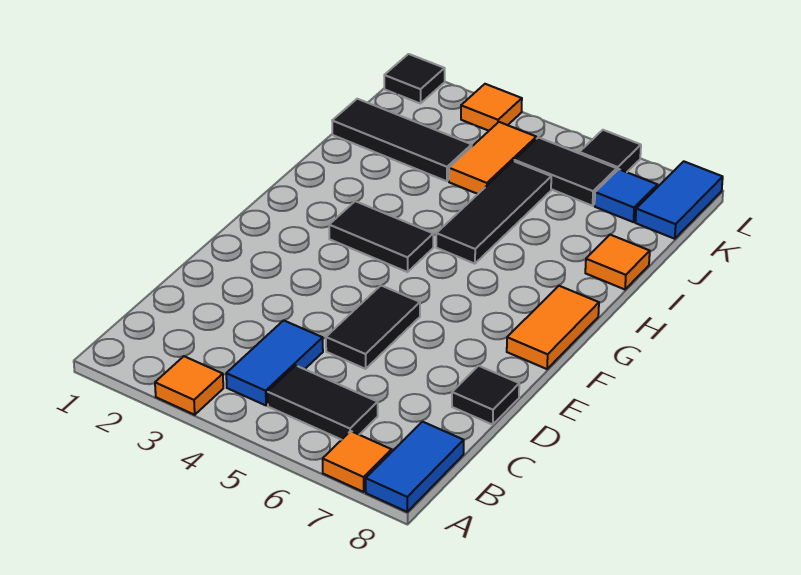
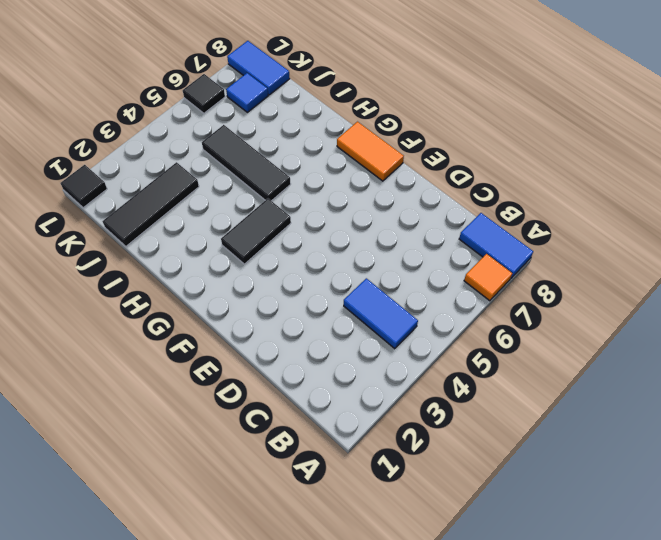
none -> orange tile A3 level 1
none -> black tile B5:B6 level 1
none -> black tile D5:E5 level 1

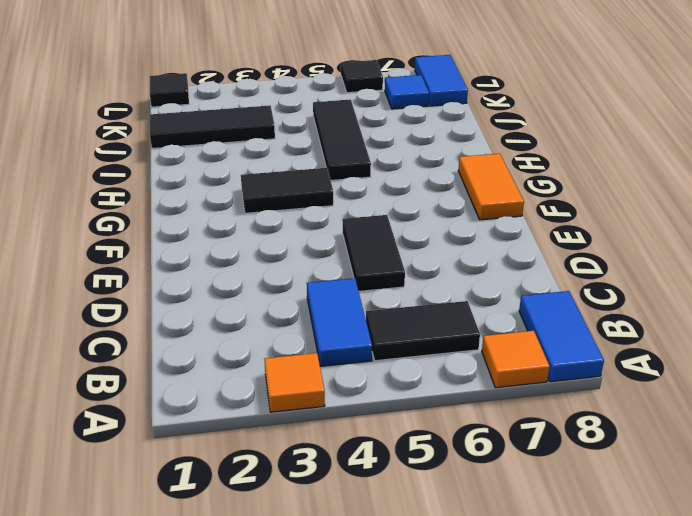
none -> black tile D8 level 1
none -> orange tile I8 level 1
none -> orange tile J4:K4 level 1

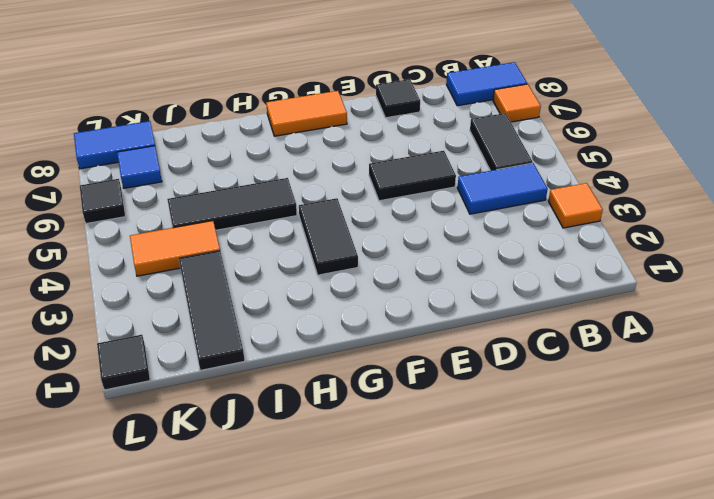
none -> orange tile I8 level 1
none -> black tile K5:K6 level 1
none -> orange tile L3 level 1

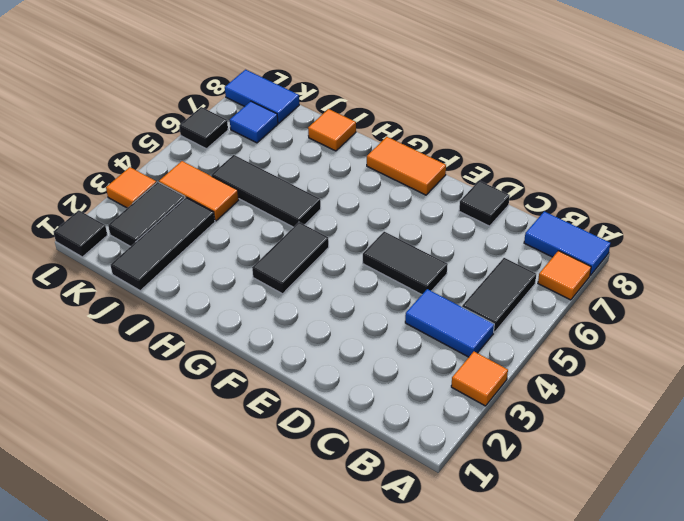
black tile K2:K3 level 1 -> black tile K5:K6 level 1

